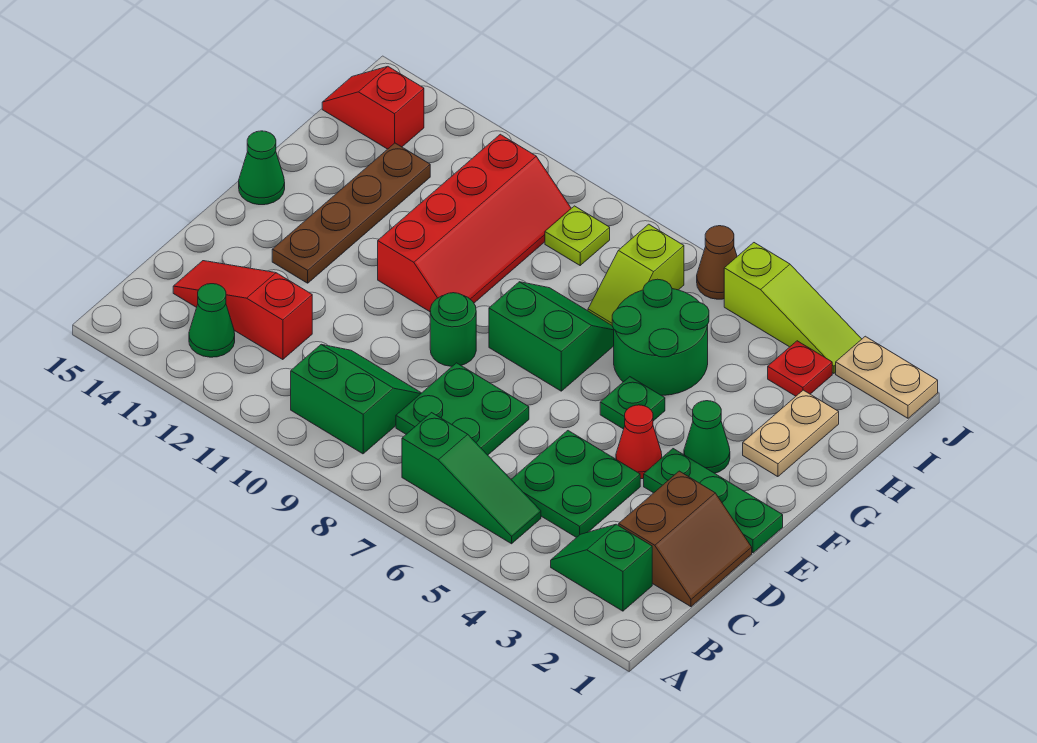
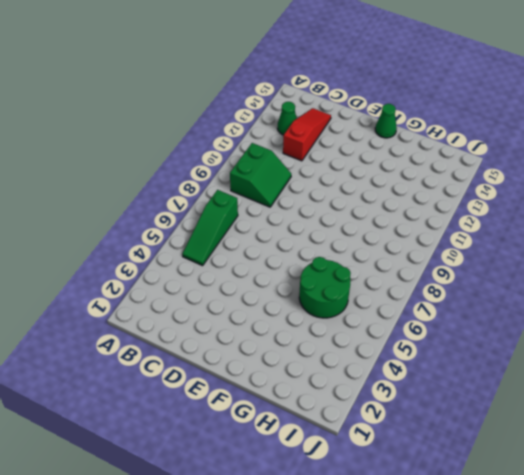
none -> green slope B2:B3 level 1 top 2
none -> brown slope C1:D2 level 1 top 2
none -> green plate C4:D5 level 1

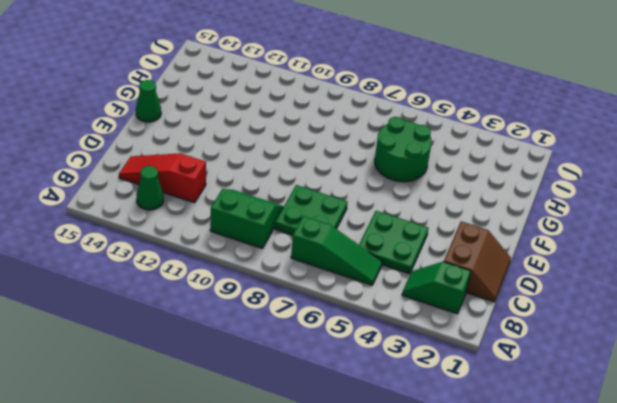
none -> green plate E1:E3 level 1
none -> red cone E4 level 1
none -> green round brick E9 level 1

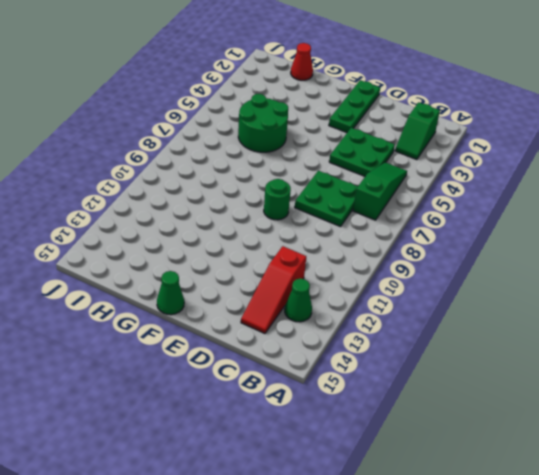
red cone H1 level 1 -> red cone E4 level 1
none -> green slope B9:C10 level 1 top B
none -> brown slope C1:D2 level 1 top 2
none -> brown plate E13:H13 level 1

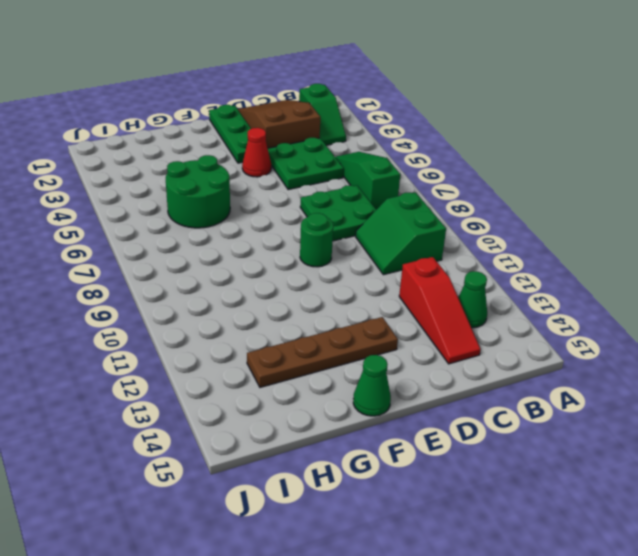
brown slope C1:D3 level 1 top 3 -> brown slope C1:D2 level 1 top 2
none -> green cone F3 level 1
none -> green plate F5 level 1
none -> green slope F7:G8 level 1 top F

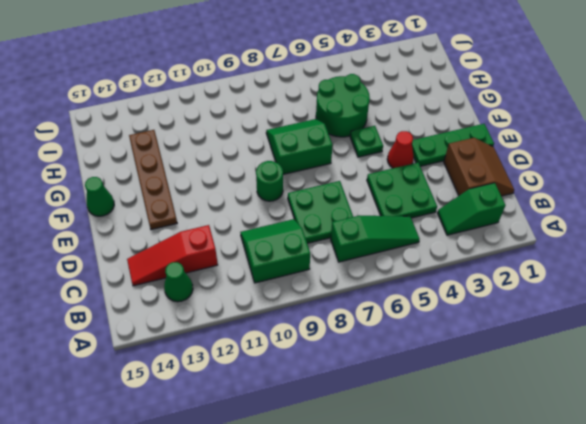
none -> green cone F3 level 1
none -> red slope F10:I11 level 1 top 11
none -> tan plate G2:H2 level 1

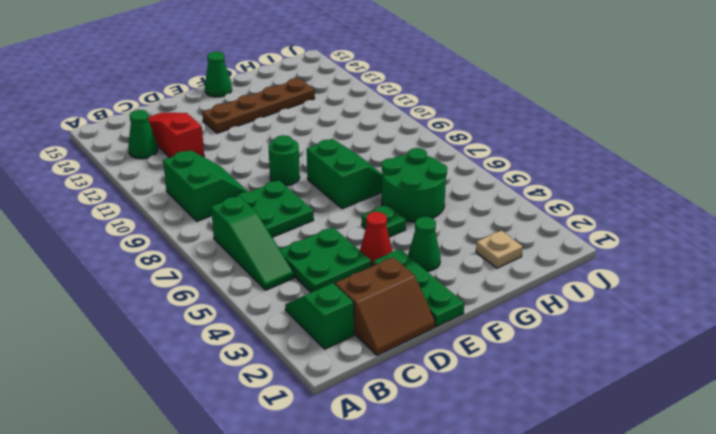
tan plate H2 level 1 -> tan plate G2:H2 level 1
none -> red slope F10:I11 level 1 top 11
none -> lime slope H7:I7 level 1 top I
none -> red plate I3 level 1

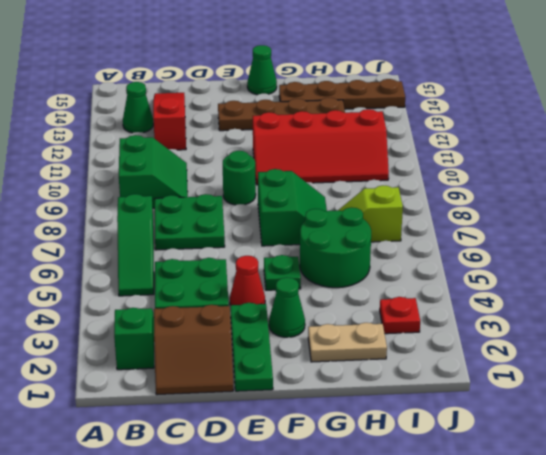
brown plate G14:J14 level 1 -> red slope I14:I15 level 1 top 14
none -> lime plate I9 level 1
none -> tan plate J1:J2 level 1
none -> lime slope J3:J5 level 1 top 5

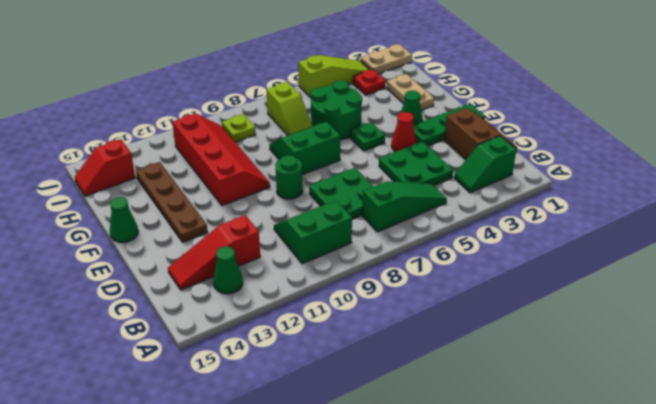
none -> brown cone J6 level 1

